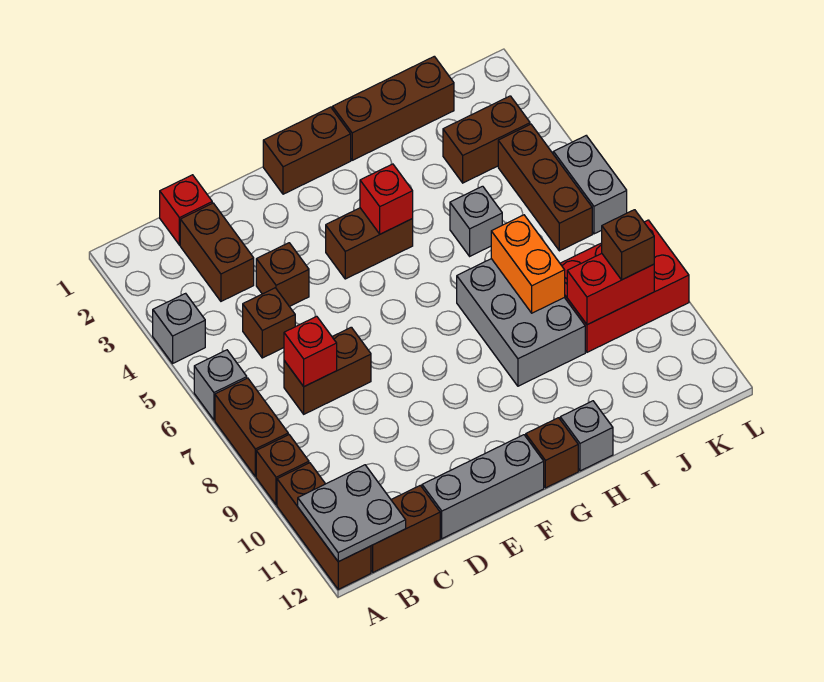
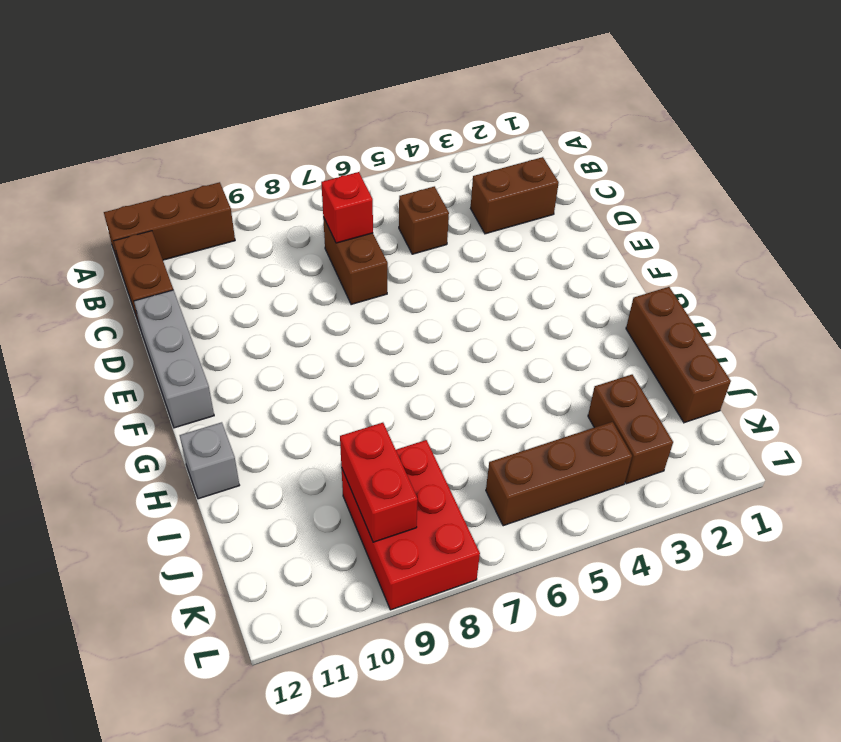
none -> grey brick A4 level 1
none -> grey brick A6 level 1
none -> brown brick A7:A8 level 1

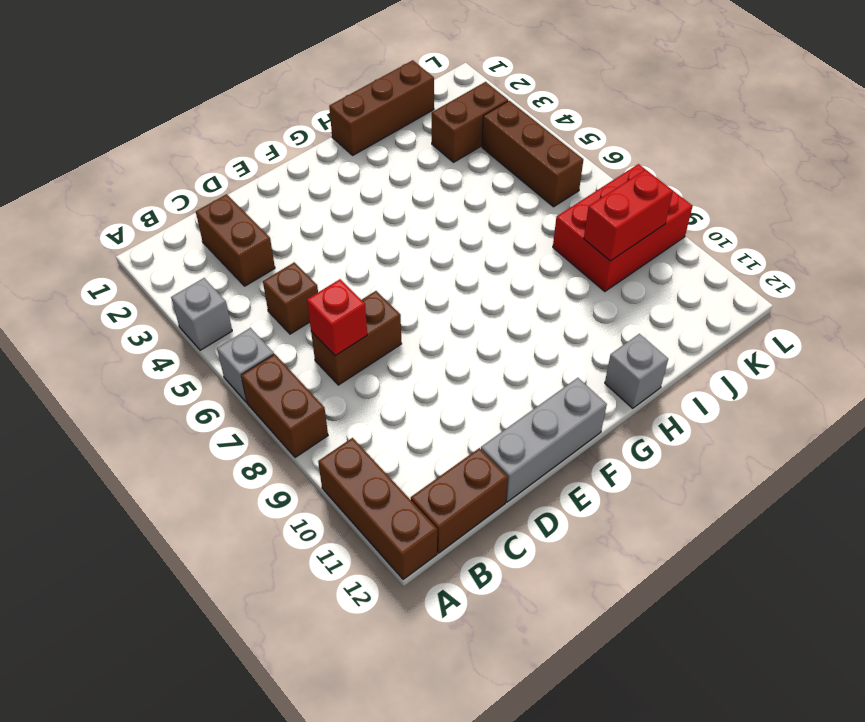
none -> brown brick A9 level 1
none -> red brick C1 level 1
none -> brown brick D4 level 1

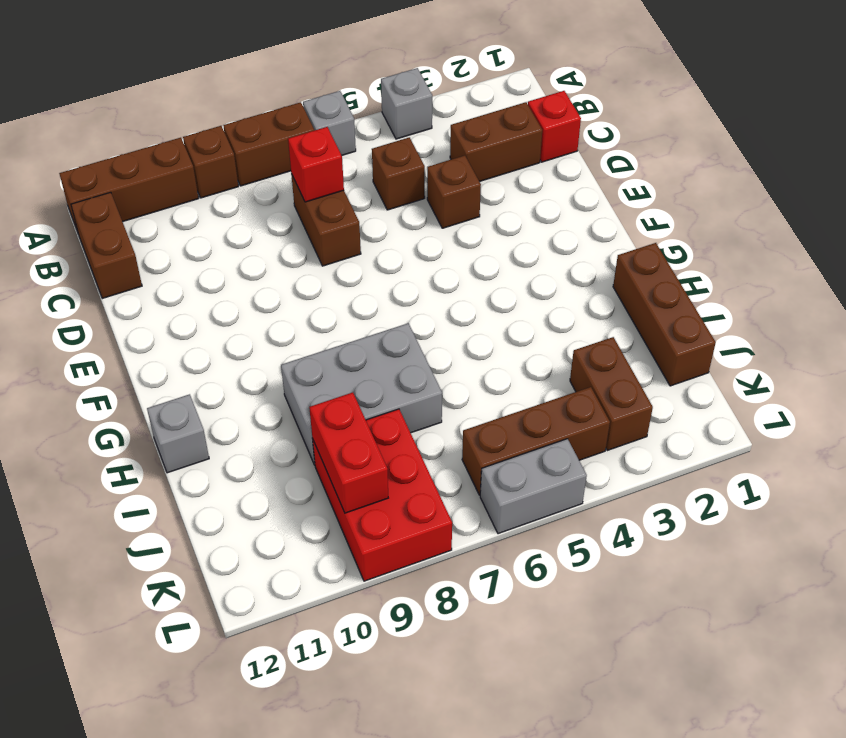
none -> grey brick D12:F12 level 1
none -> brown brick F1:G1 level 1
none -> brown brick F4:G4 level 1

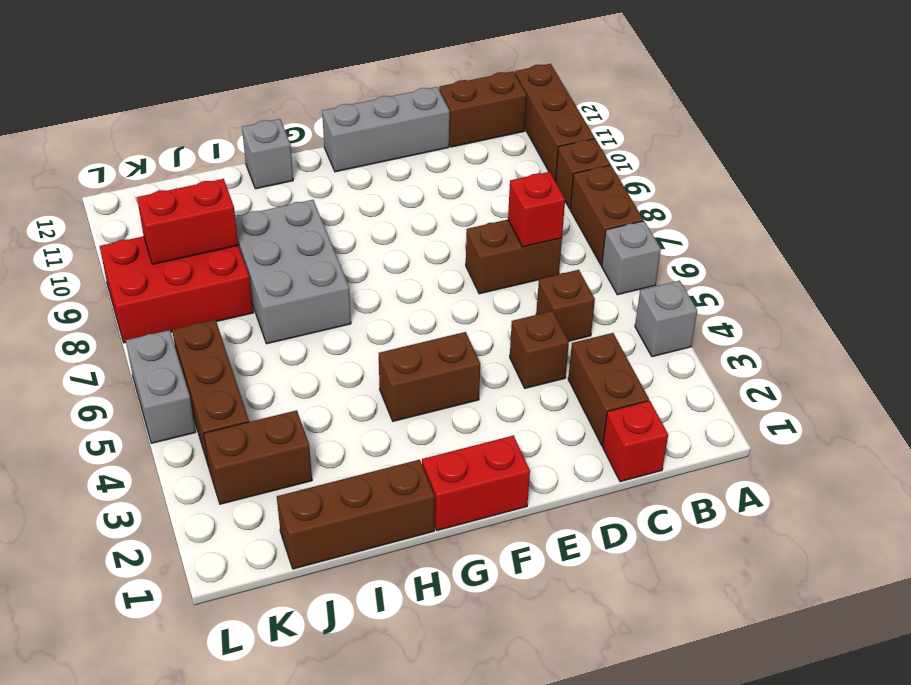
red brick F1:G1 level 1 -> brown brick F1:G1 level 1
none -> brown brick G12 level 1
none -> grey brick I5 level 1
none -> grey plate A11:B12 level 2

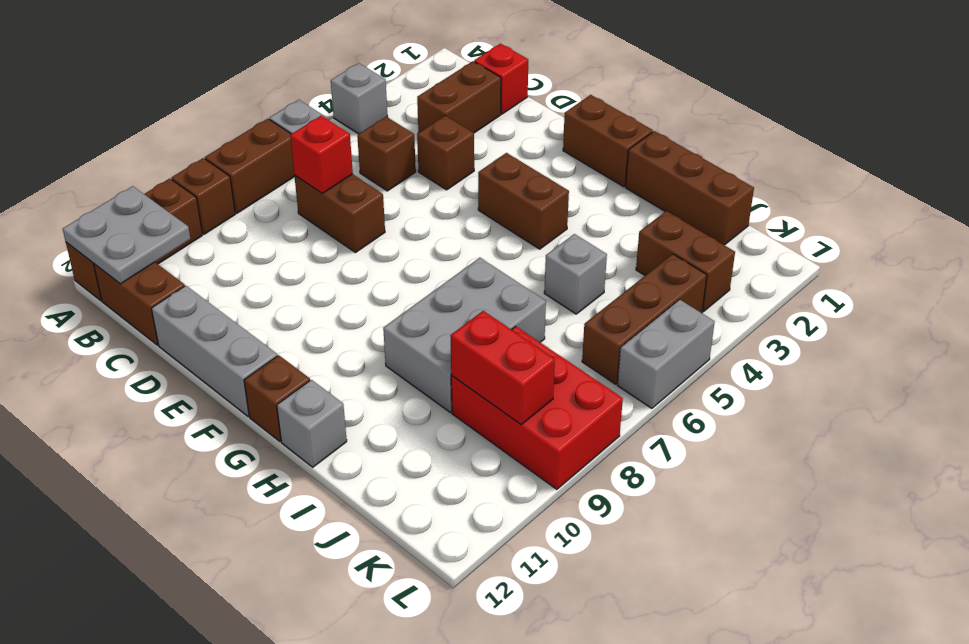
none -> red brick G4 level 2
none -> orange brick I7:I8 level 2
none -> brown brick K9 level 3

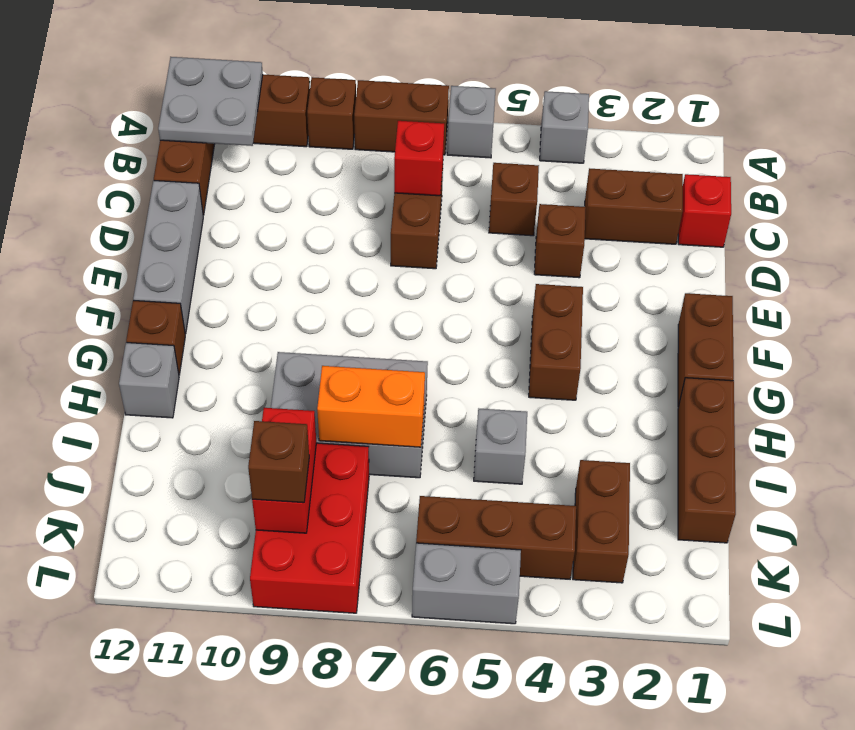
none -> red brick G4 level 2

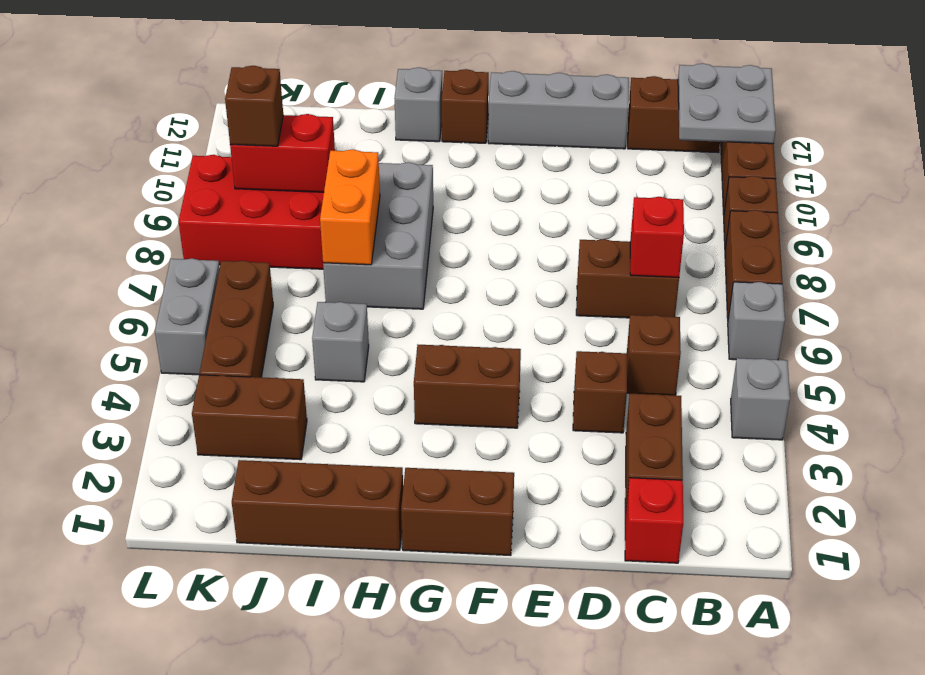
none -> red brick G4 level 2

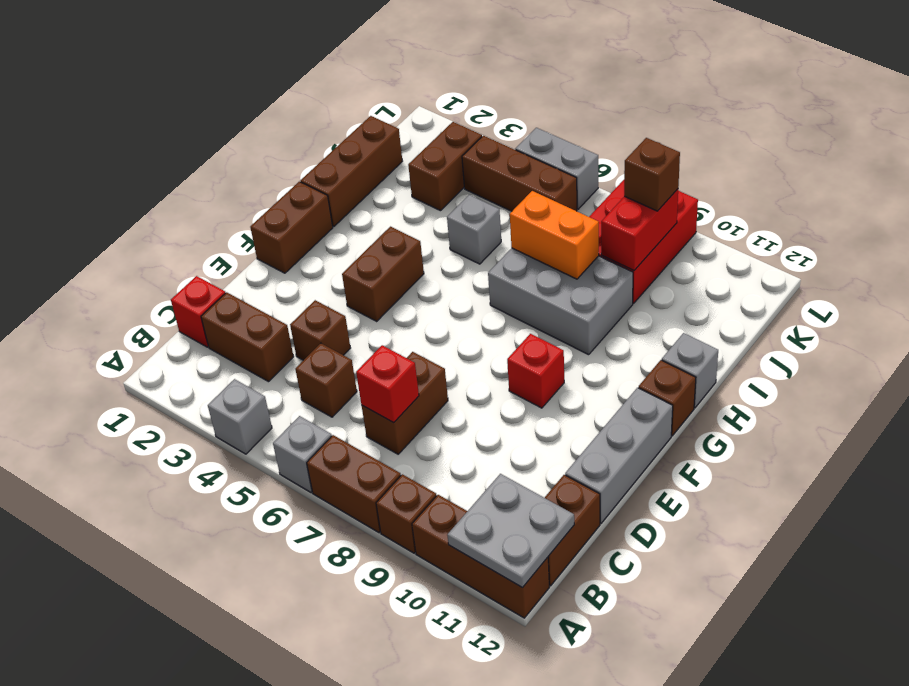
red brick F9 level 1 -> red brick G4 level 2

